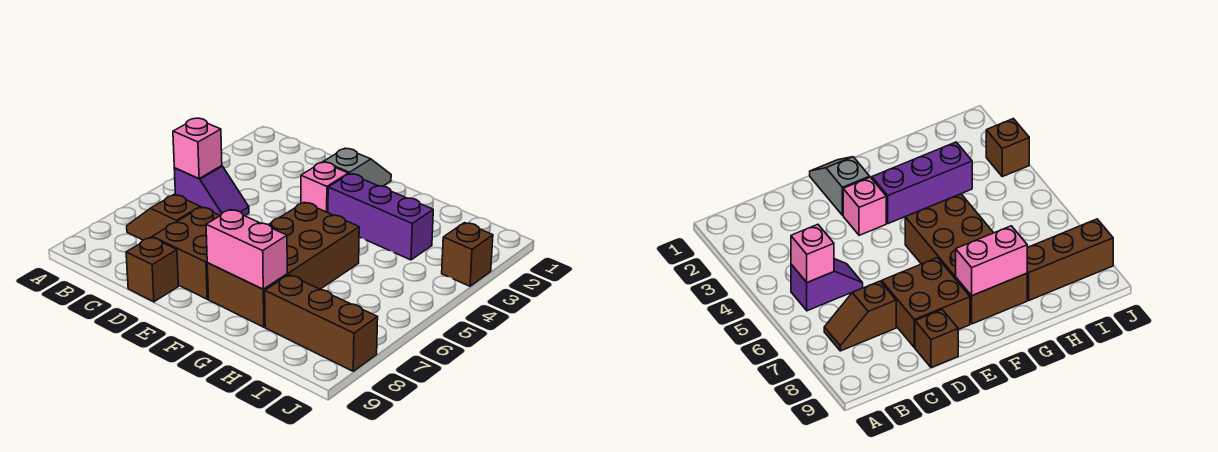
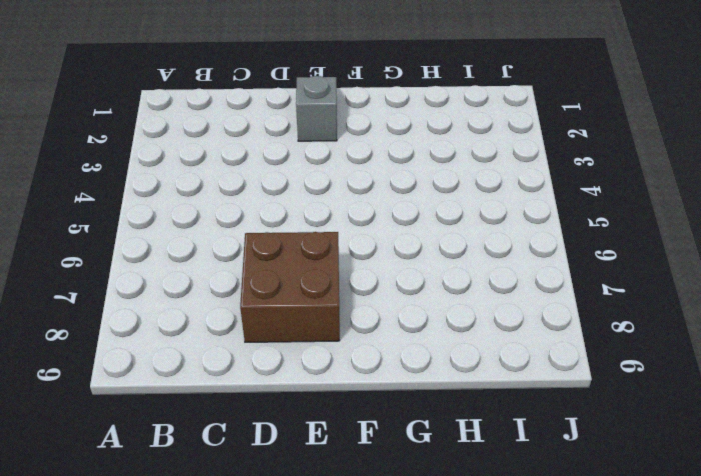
none -> purple slope B5:C5 level 1 top B
none -> brown slope B7:C7 level 1 top C
none -> brown brick D9 level 1

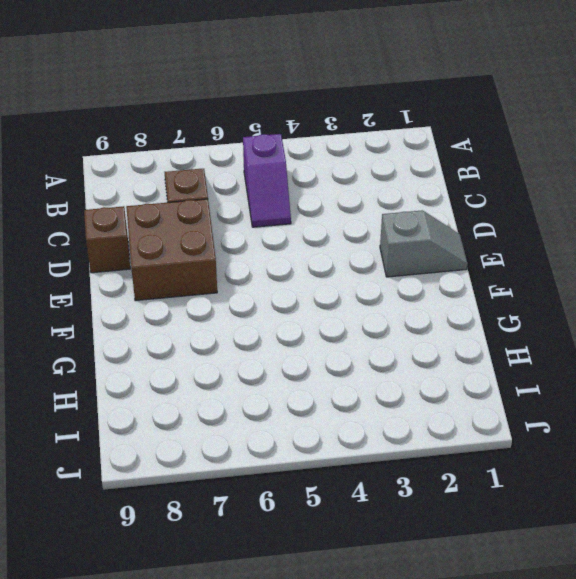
none -> pink brick E3 level 1
none -> purple brick F3:H3 level 1
none -> brown brick F5:G8 level 1

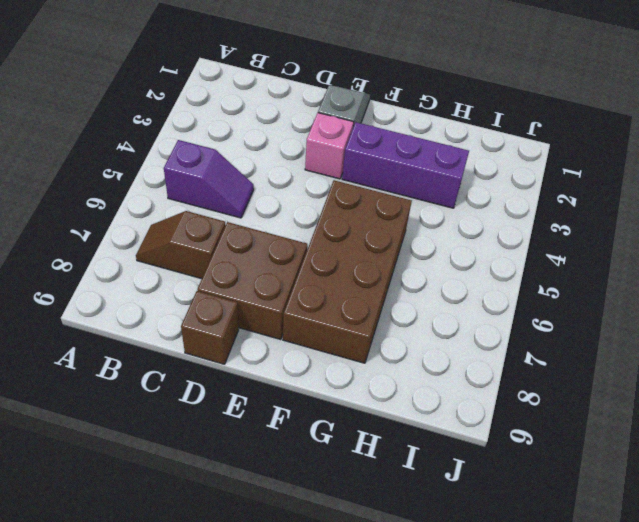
none -> brown brick H8:J8 level 1
none -> brown brick J3 level 1
none -> pink brick B5 level 2

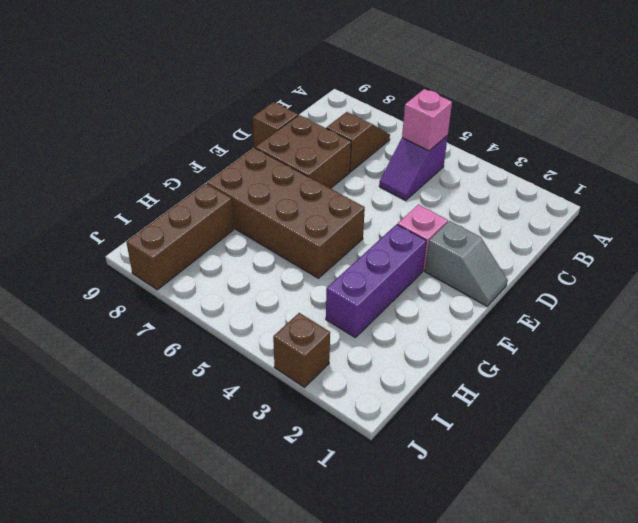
none -> pink brick F8:G8 level 2

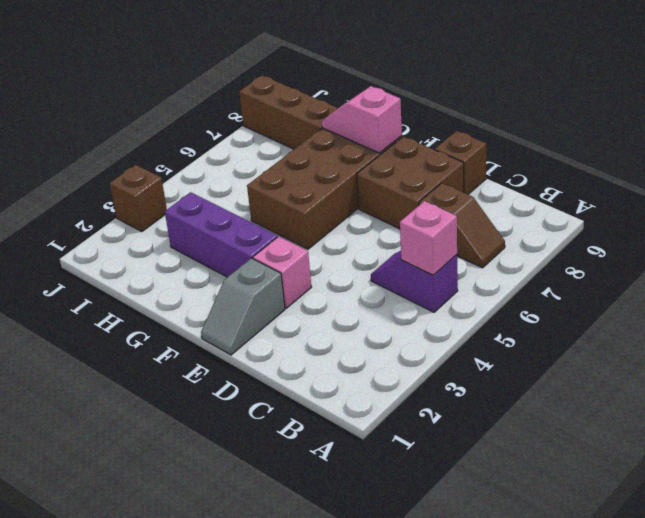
pink slope F8:G8 level 2 top F -> pink brick F8:G8 level 2

